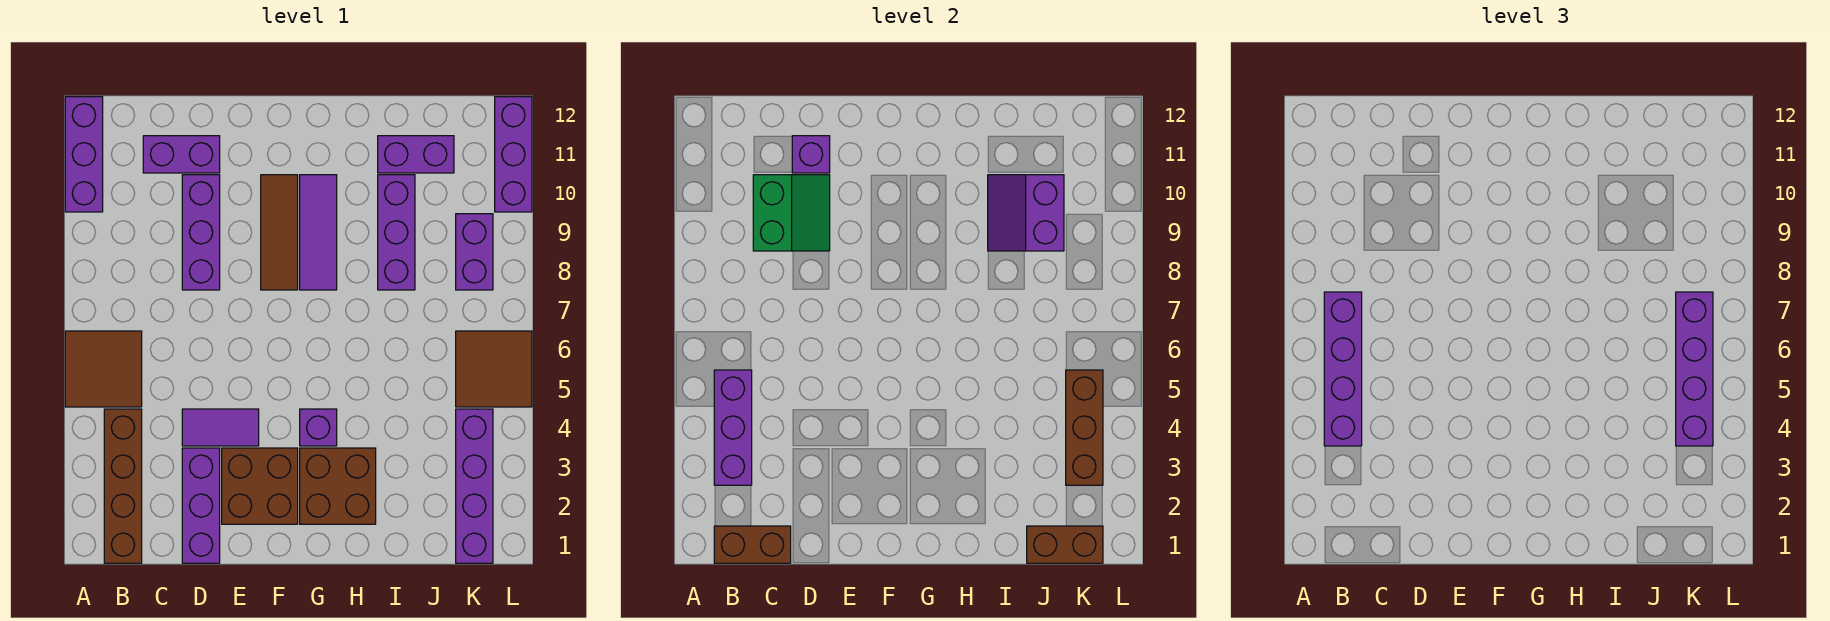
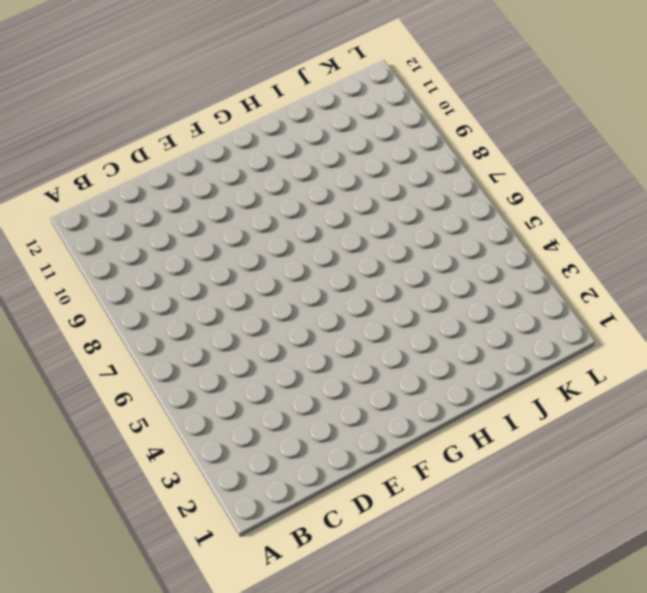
none -> brown tile A5:B6 level 1
none -> purple brick A10:A12 level 1
none -> brown brick B1:B4 level 1

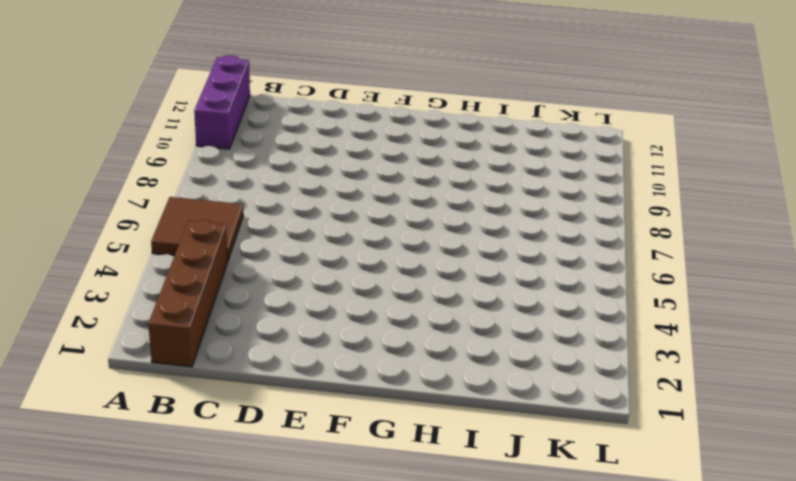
none -> purple brick C11:D11 level 1
none -> purple brick D1:D3 level 1
none -> purple tile D4:E4 level 1

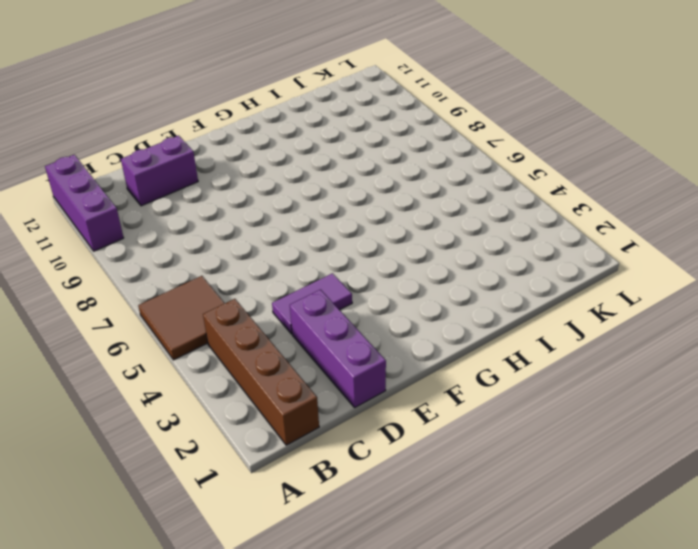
none -> purple brick D8:D10 level 1
none -> brown brick E2:F3 level 1
none -> brown tile F8:F10 level 1

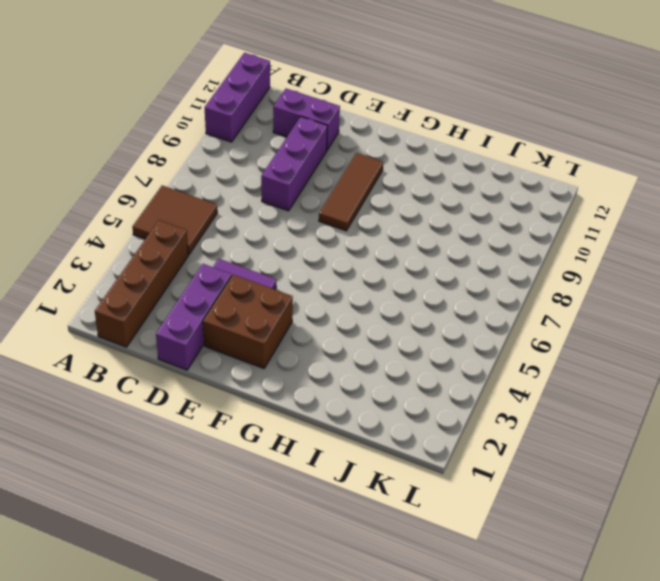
none -> brown brick G2:H3 level 1
none -> purple brick G4 level 1
none -> purple tile G8:G10 level 1

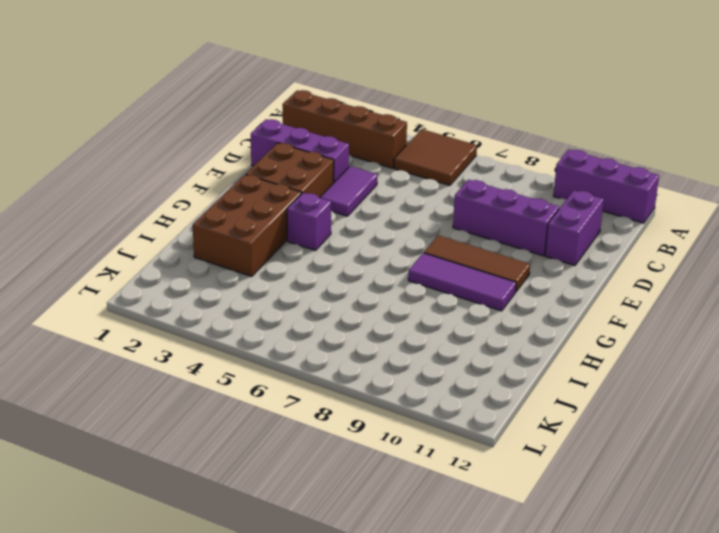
brown brick G2:I3 level 1 -> brown brick G2:H3 level 1
none -> purple brick I8:I10 level 1
none -> purple brick I11:J11 level 1
none -> purple brick K1:K4 level 1

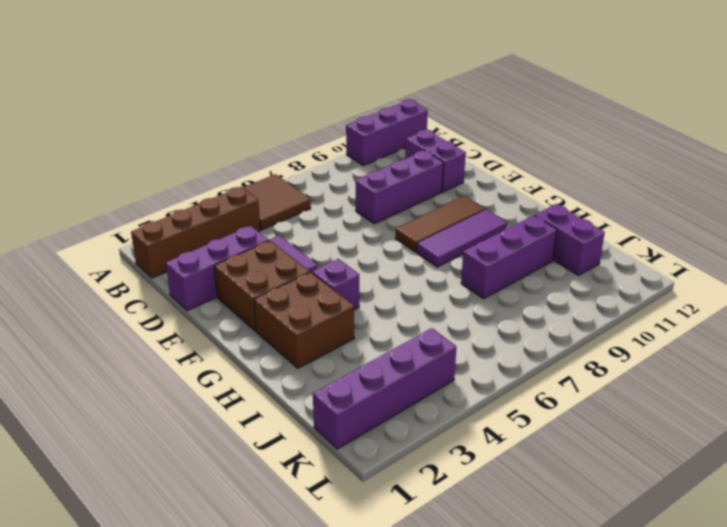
none -> brown tile K5:L6 level 1
none -> purple brick K8:K9 level 1
none -> purple brick L10:L12 level 1

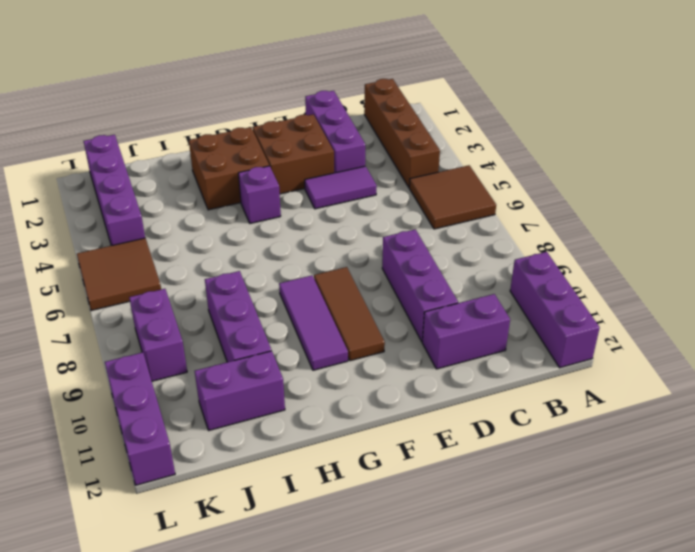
none -> brown brick B1:C1 level 2
none -> purple brick B3:B5 level 2
none -> green slope C9:D10 level 2 top C

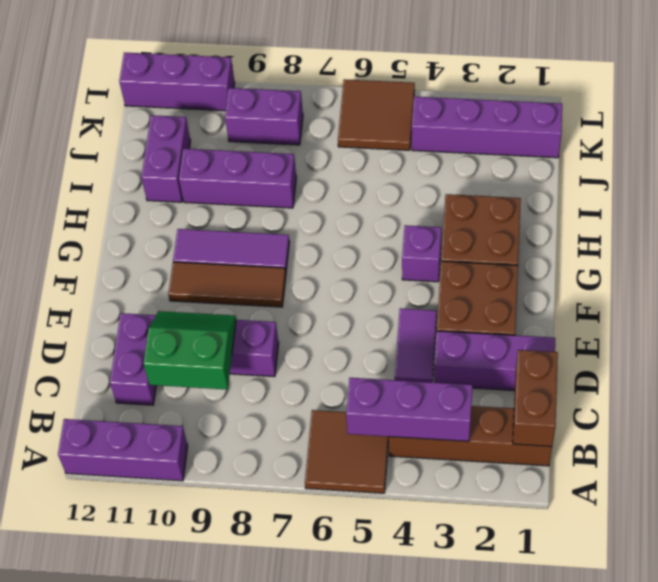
none -> purple brick D11 level 2
none -> purple slope I9:J10 level 2 top J
none -> brown brick J1:K1 level 2

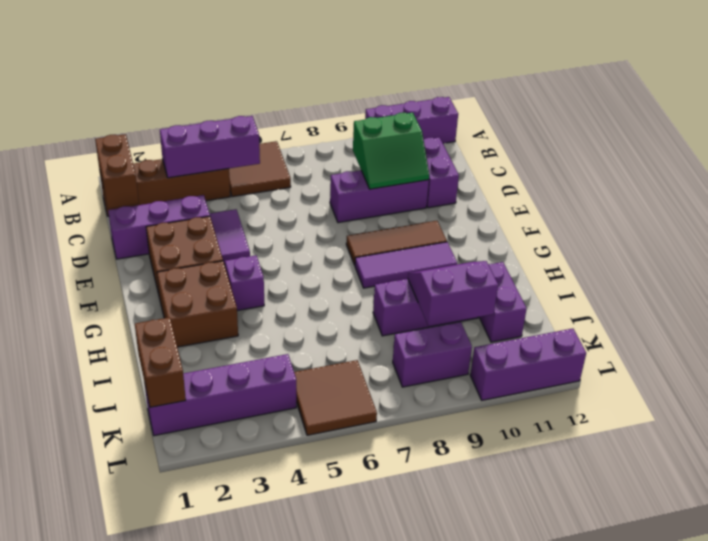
none -> purple brick D11 level 2
none -> brown brick K3:K5 level 2
none -> purple brick B4:B7 level 3

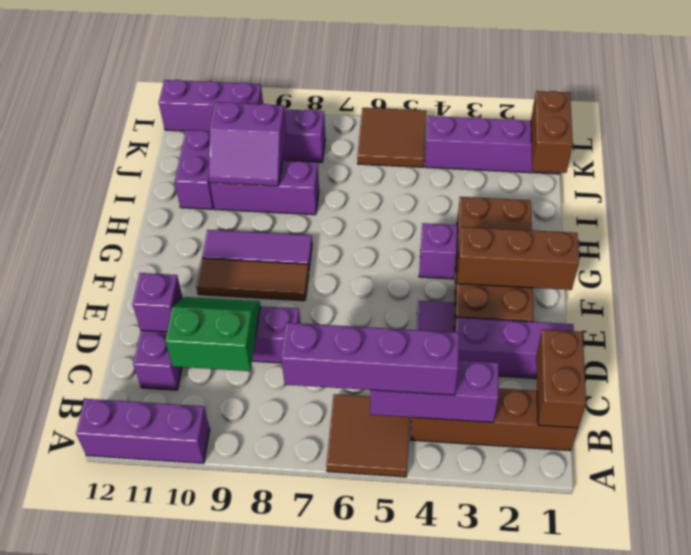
brown brick F1:F3 level 2 -> brown brick K3:K5 level 2
none -> purple brick K4:K7 level 3

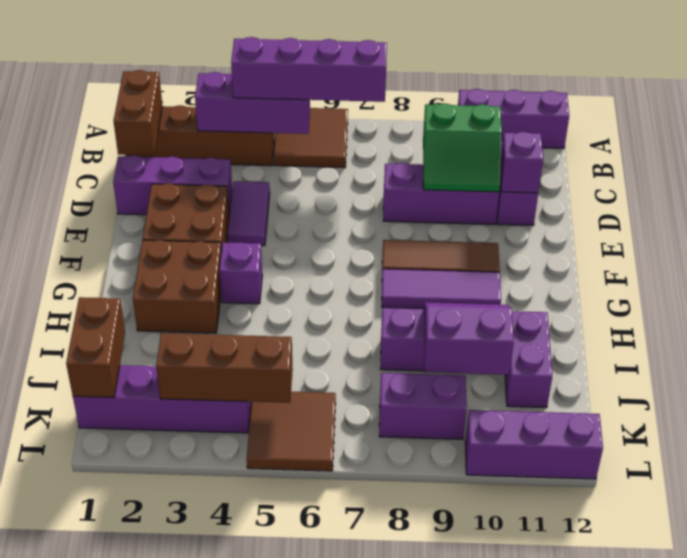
none -> purple brick K4:K7 level 3

